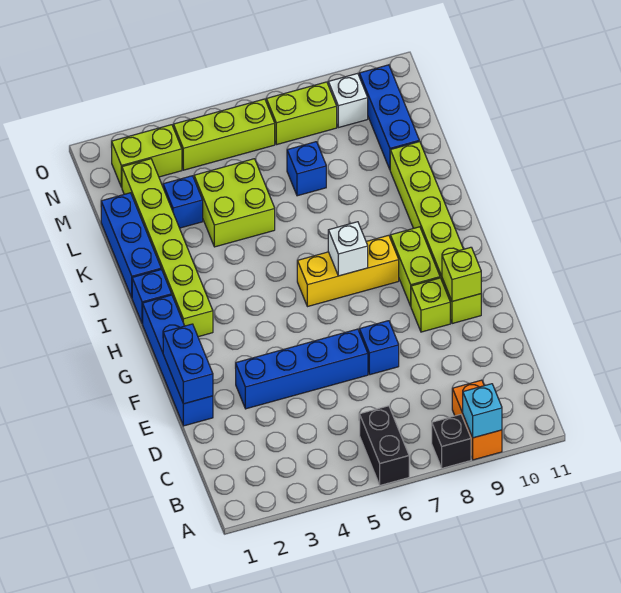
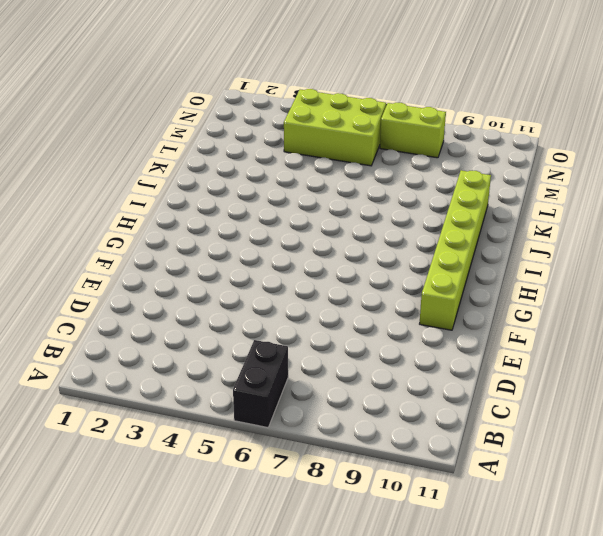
lime brick M4:N6 level 1 -> lime brick N4:N6 level 1
none -> black brick A8 level 1
none -> orange brick A9:B9 level 1
none -> blue brick E1:H1 level 1

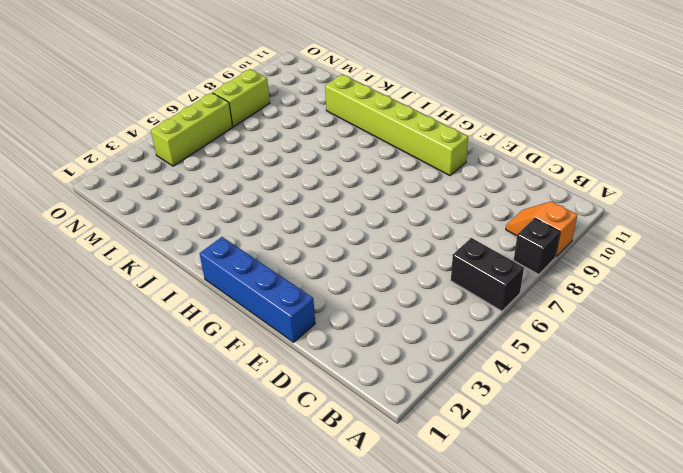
orange slope A9:B9 level 1 top A -> orange brick A9:B9 level 1
none -> blue brick E3:E6 level 1
none -> blue brick E7 level 1
none -> lime brick F9 level 1

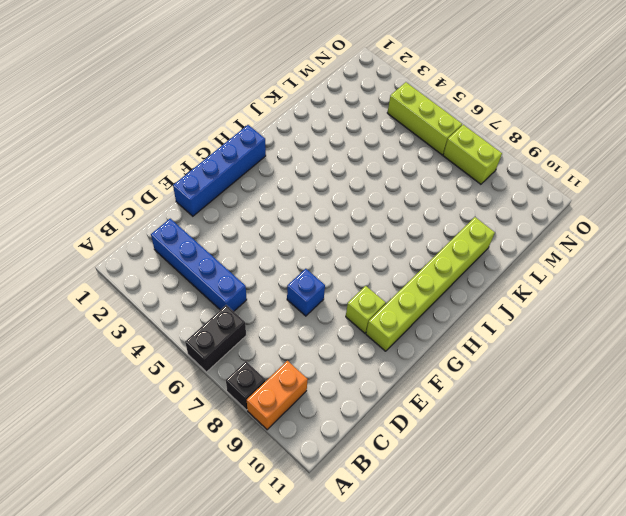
blue brick C2:C5 level 1 -> blue brick E3:E6 level 1
none -> lime brick G9:H9 level 1
none -> lime brick H2:M2 level 1
none -> yellow brick H6:H8 level 1

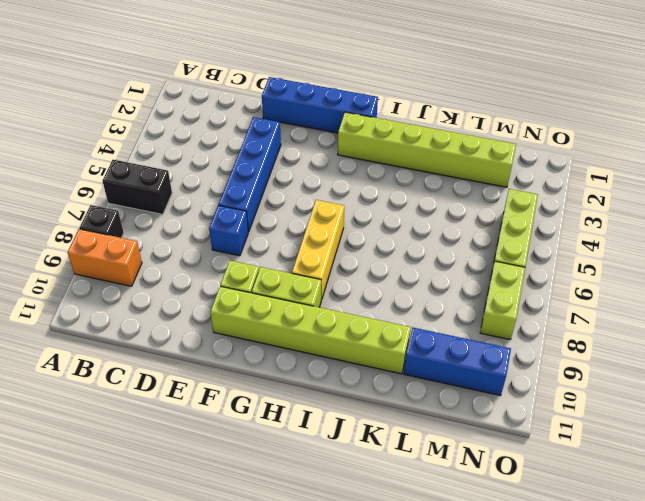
none -> blue brick I1 level 1
none -> blue brick J1:L1 level 1
none -> lime brick K4:L5 level 1

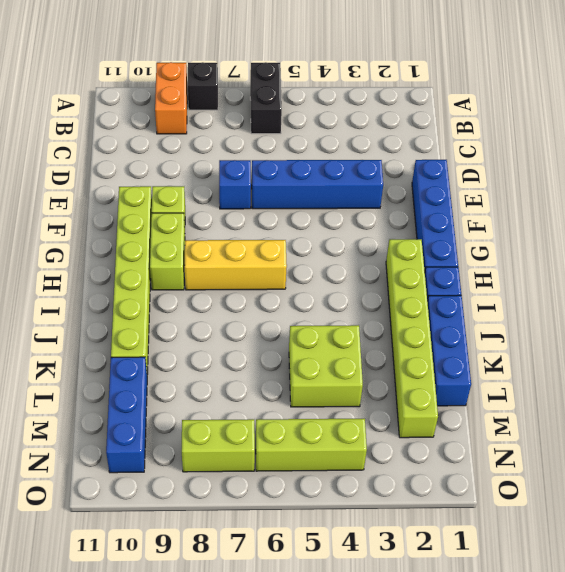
none -> blue brick L3 level 1
none -> blue brick L7 level 1
none -> lime brick N2:N3 level 1

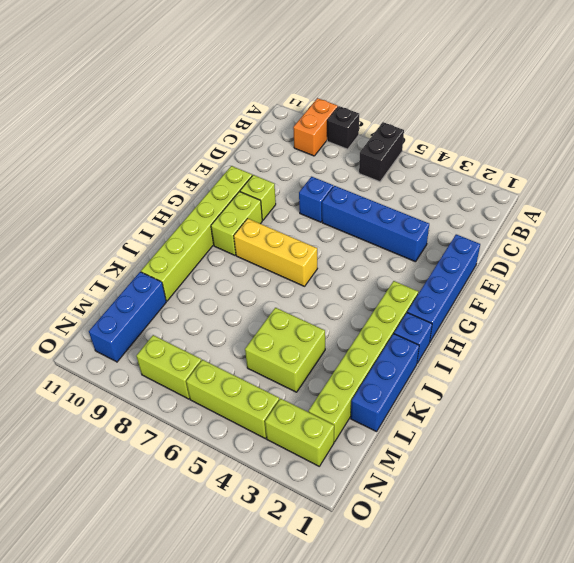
none -> blue brick L3 level 1
none -> blue brick L7 level 1
none -> white brick N9 level 1

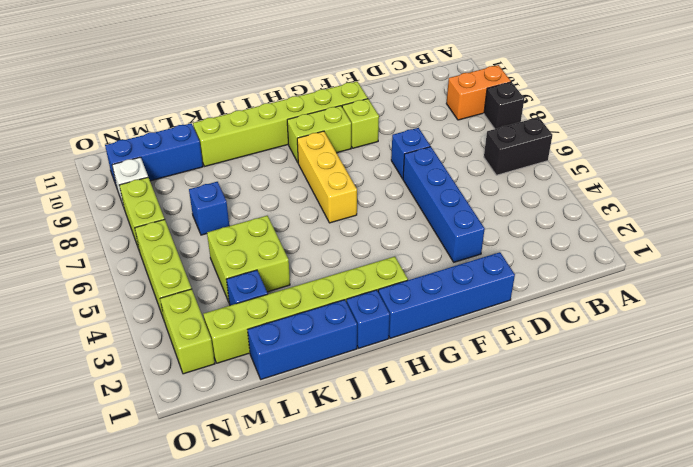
none -> cyan brick A9 level 2
none -> blue brick E1:F1 level 2
none -> lime brick F10 level 2

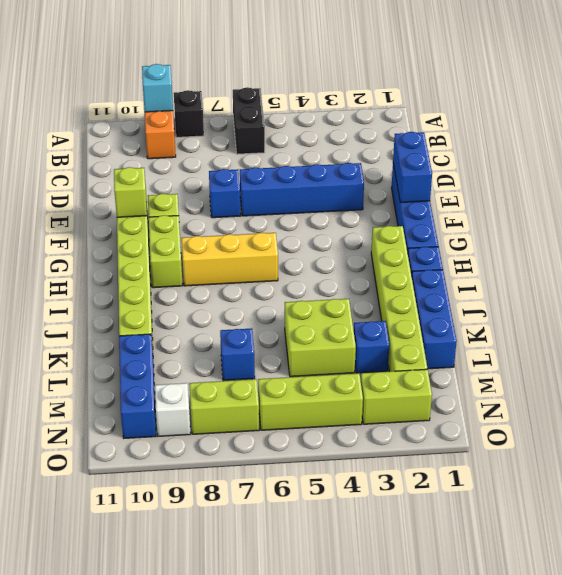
none -> white brick H7 level 2

